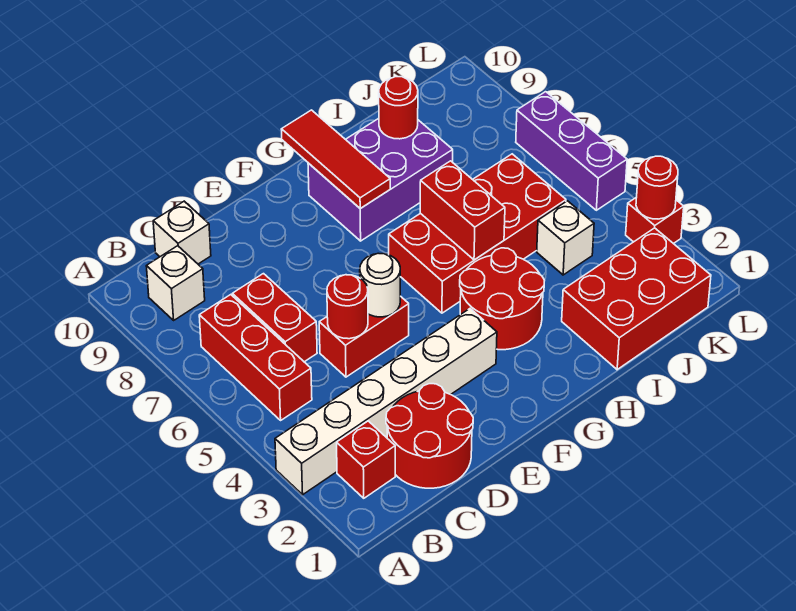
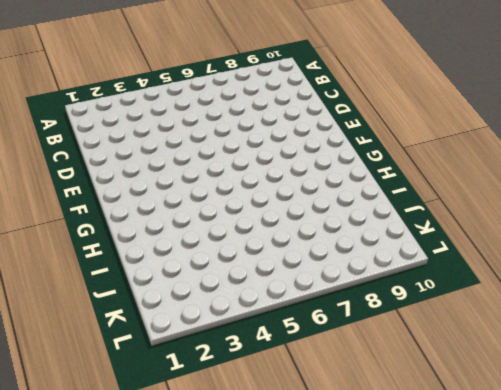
none -> white brick A3:F3 level 1
none -> red brick B2 level 1
none -> red brick B5:B7 level 1

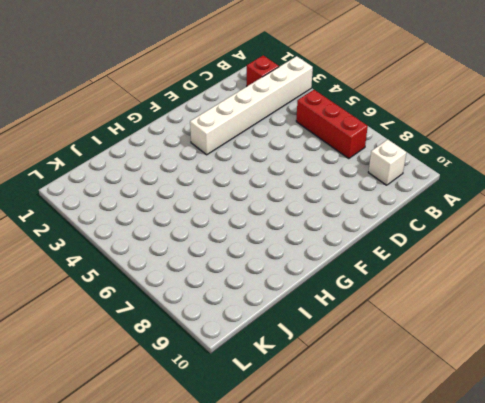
none -> red round brick C1:D2 level 1
none -> red brick C6:C7 level 1
none -> white brick C10 level 1

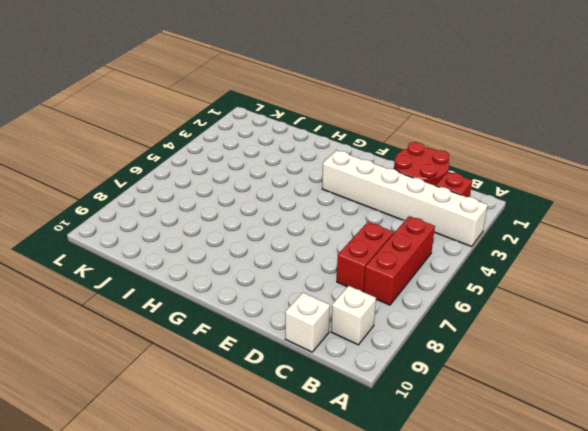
none -> red brick D5:E5 level 1
none -> red round brick G3:H4 level 1
none -> red brick G5:J6 level 1

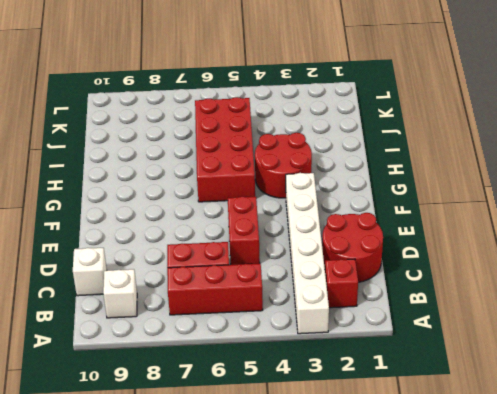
none -> purple brick G8:I9 level 1
none -> red brick I1:K2 level 1
none -> white brick J4 level 1

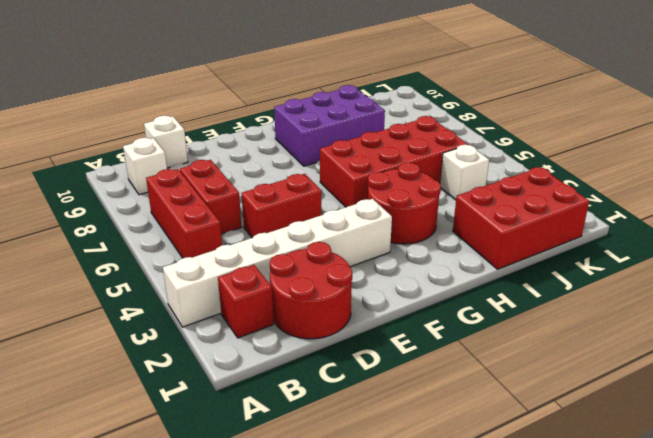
none -> red brick L3 level 1
none -> purple brick L5:L7 level 1
none -> red round brick D5 level 2

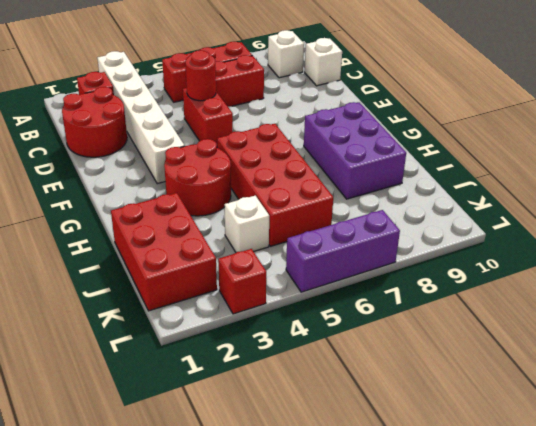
none -> white round brick E5 level 2
none -> red tile G8:G10 level 2
none -> red brick H5:H6 level 2

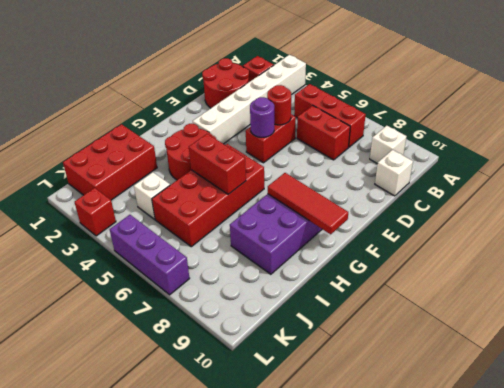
purple round brick E5 level 2 -> white round brick E5 level 2
none -> red round brick I9 level 2
none -> red round brick L3 level 2

